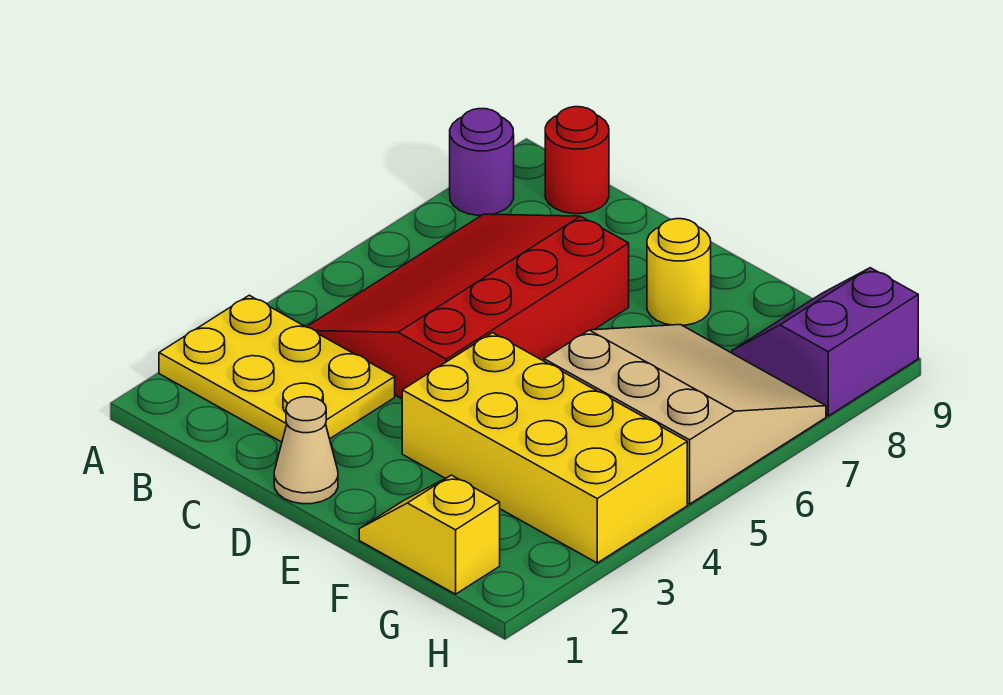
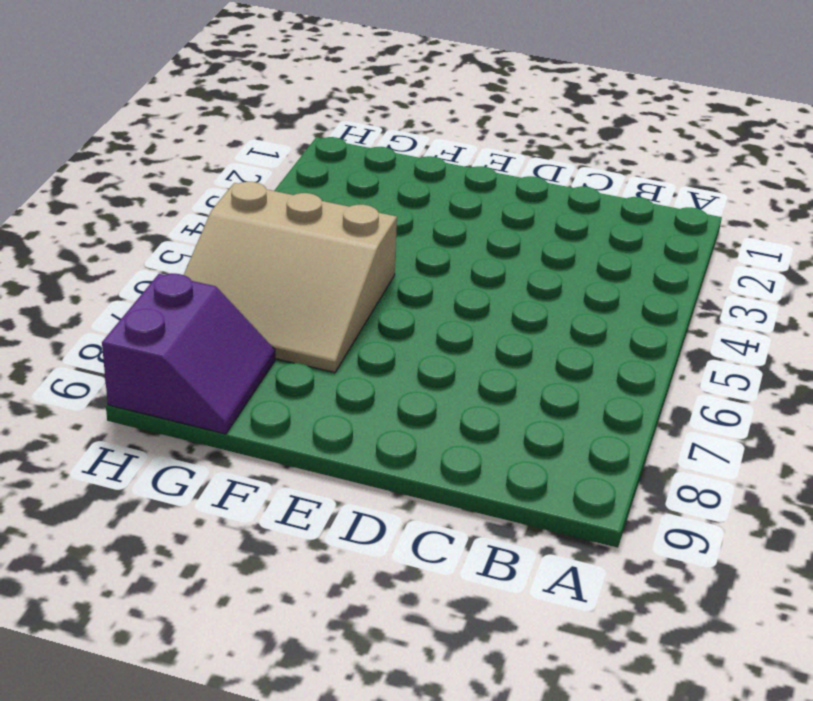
none -> yellow plate A2:C3 level 1
none -> purple round brick A8 level 1

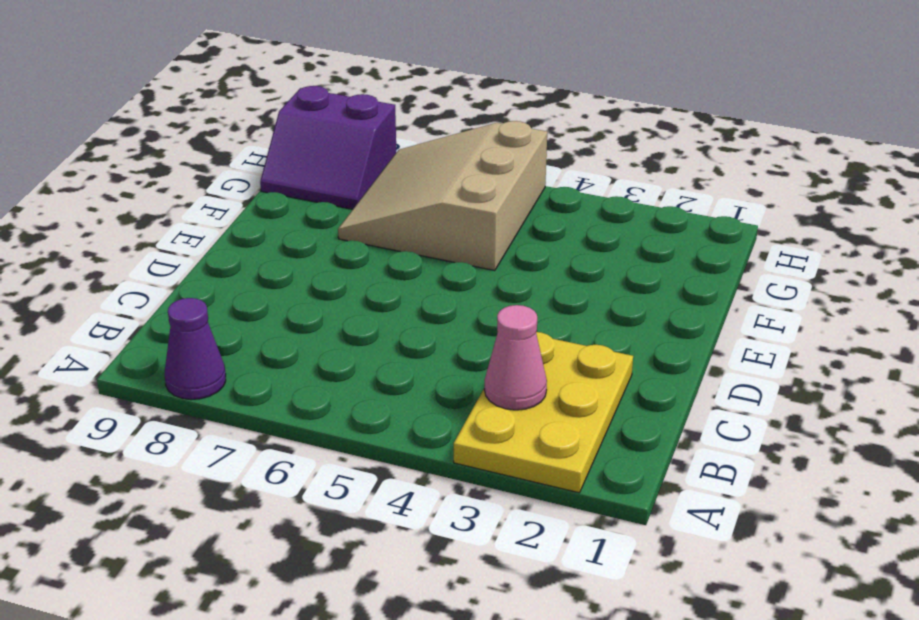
purple cone A8 level 1 -> purple round brick A8 level 1
pink cone B3 level 2 -> none
none -> red slope B4:D7 level 1 top D
none -> red round brick B9 level 1

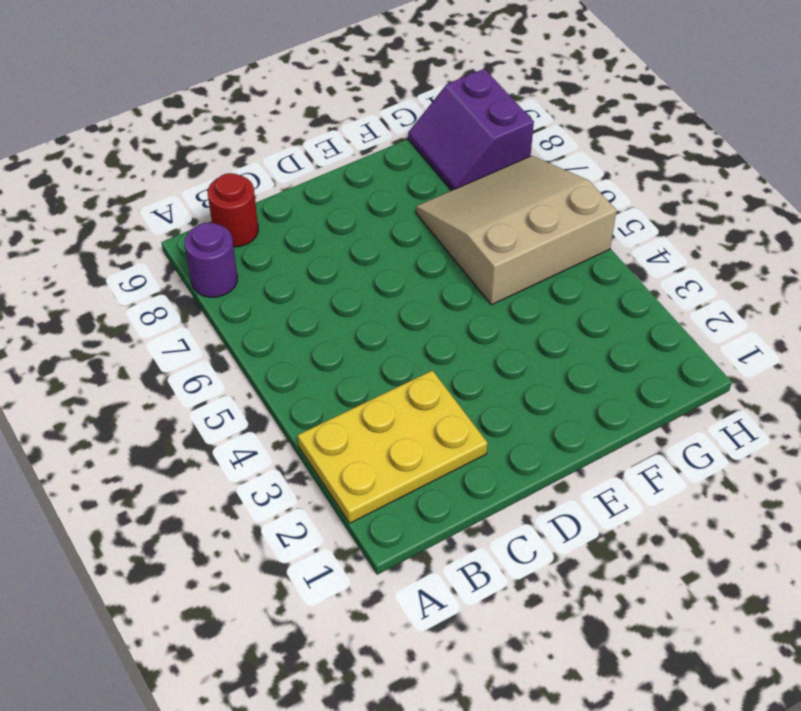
none -> red slope B4:D7 level 1 top D
none -> tan cone D1 level 1

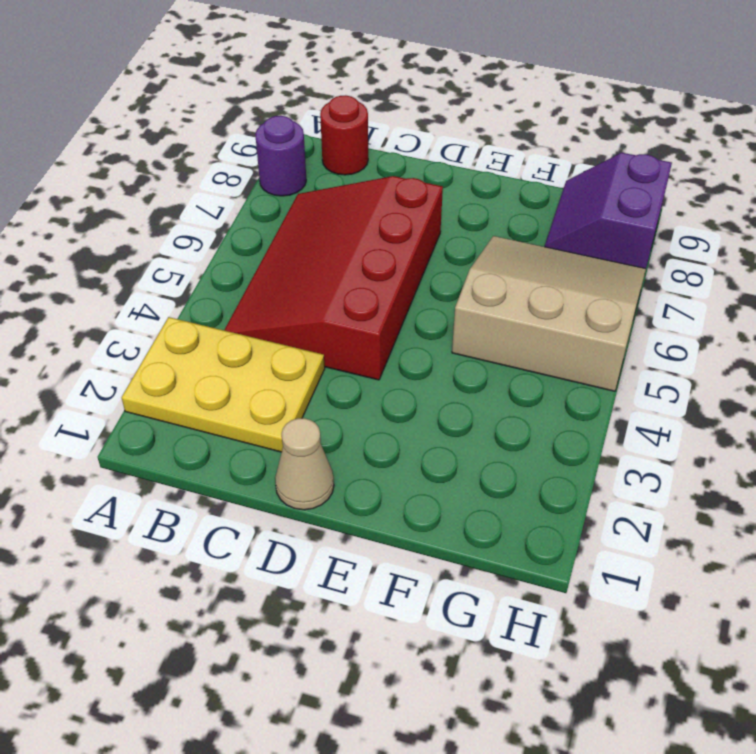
none -> yellow brick E3:H4 level 1
none -> yellow round brick E8 level 1

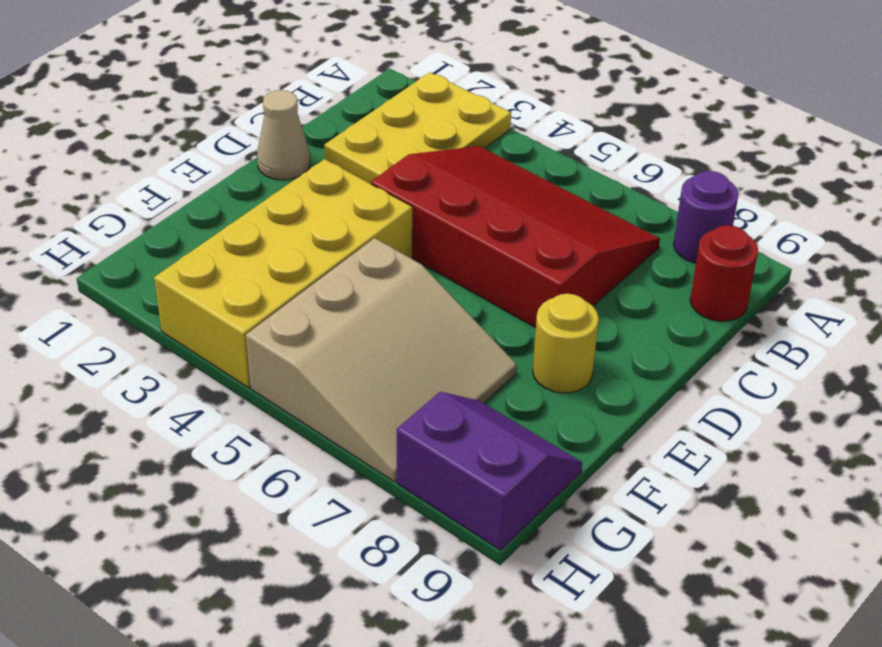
none -> yellow slope F1:G1 level 1 top G

